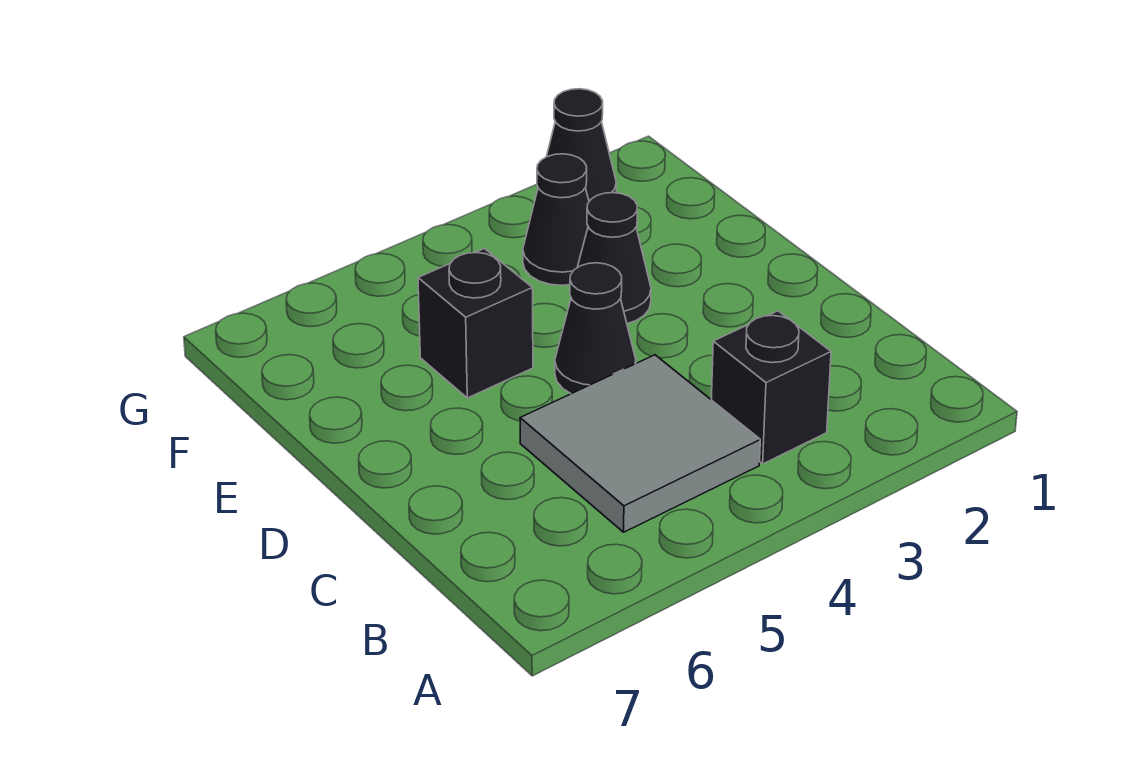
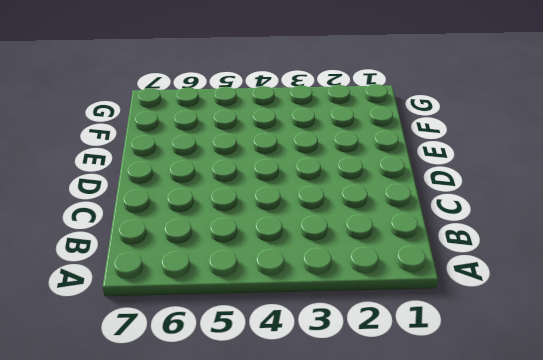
none -> black brick B3 level 1
none -> grey tile B4:C5 level 1

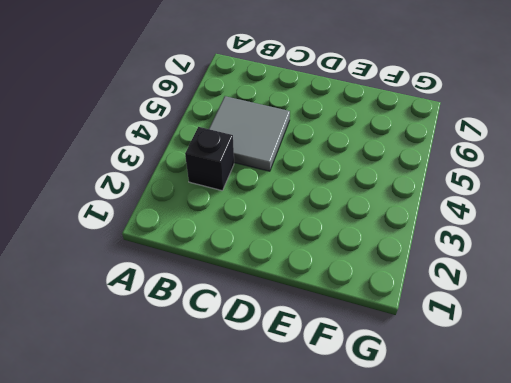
none -> black cone D4 level 1
none -> black cone E3 level 1

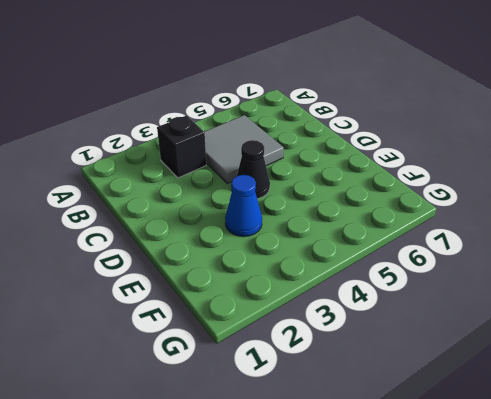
blue cone E3 level 1 -> black cone E3 level 1
none -> black brick E5 level 1
none -> black cone F3 level 1

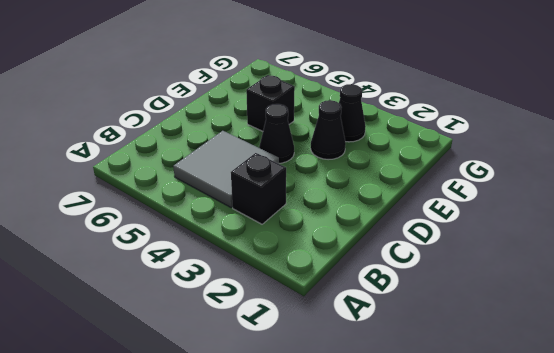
none -> black cone G2 level 1

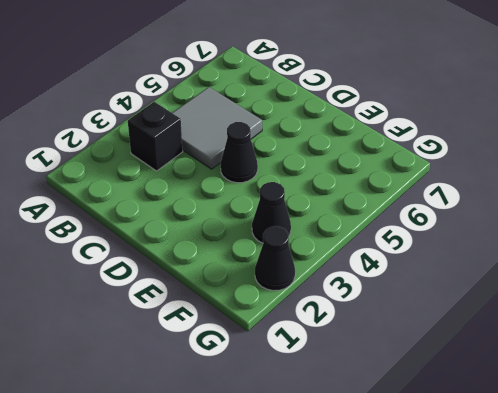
none -> black cone E3 level 1
none -> black brick E5 level 1

